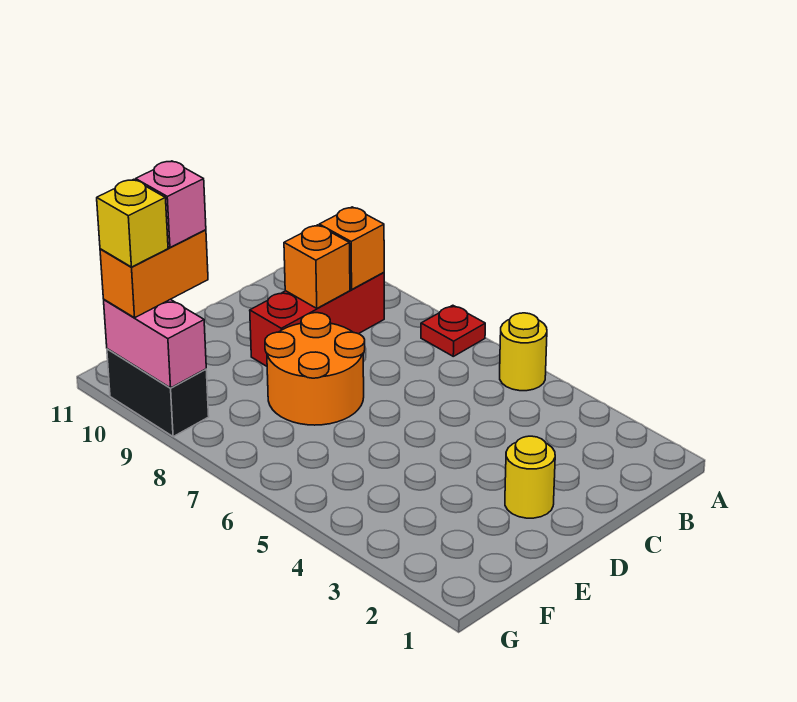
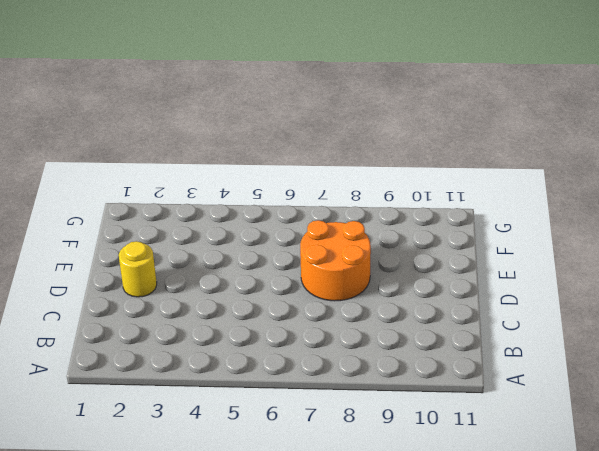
none -> yellow round brick A5 level 1
none -> red plate A7 level 1
none -> red brick B9:D9 level 1

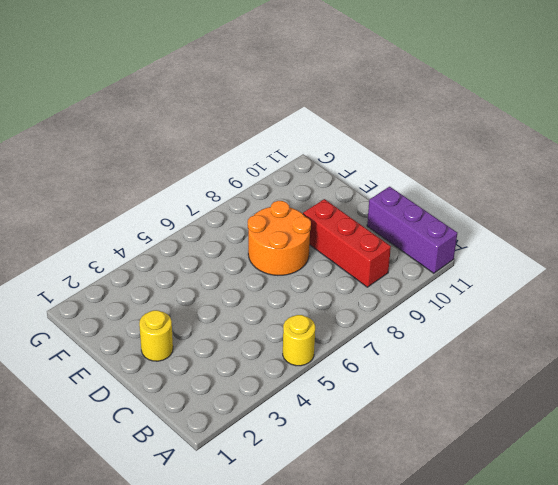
purple brick A11:C11 level 1 -> none
none -> red plate A7 level 1
none -> black brick G9:G10 level 1
none -> orange brick B9 level 2

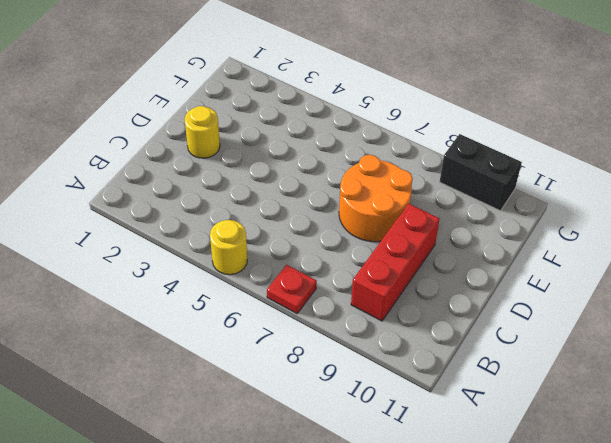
none -> orange brick B9 level 2
none -> orange brick C9 level 2
none -> pink brick G9:G10 level 2

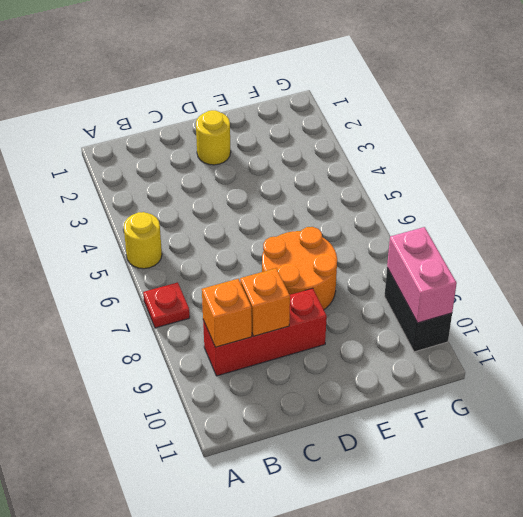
none -> orange brick F10:G10 level 3
none -> pink brick F10 level 4
none -> yellow brick G10 level 4

